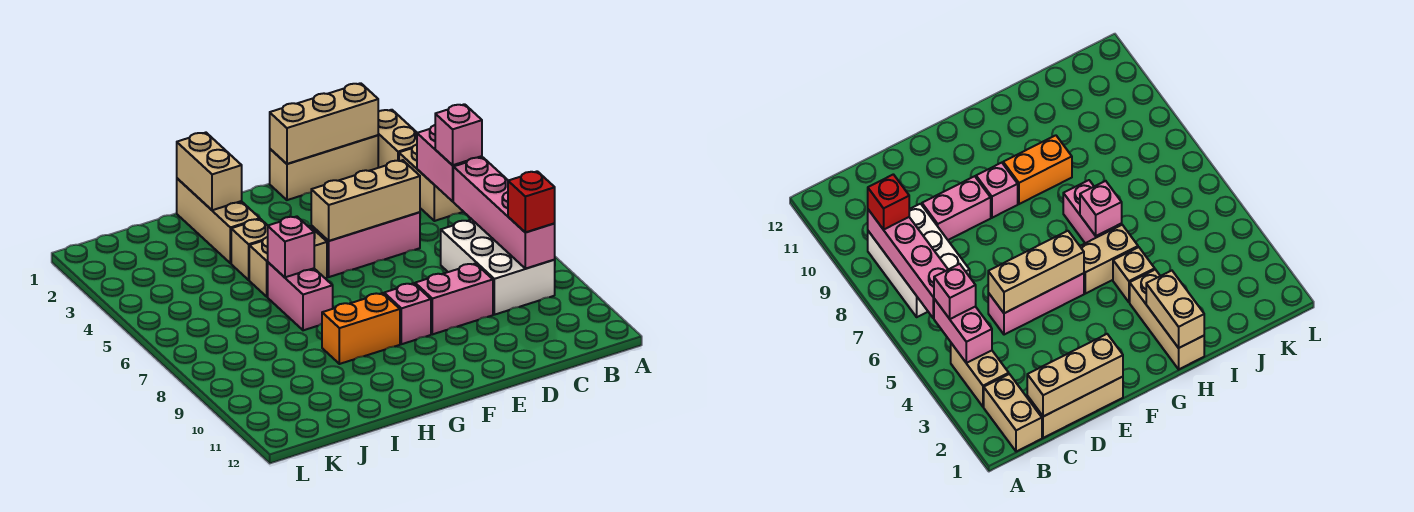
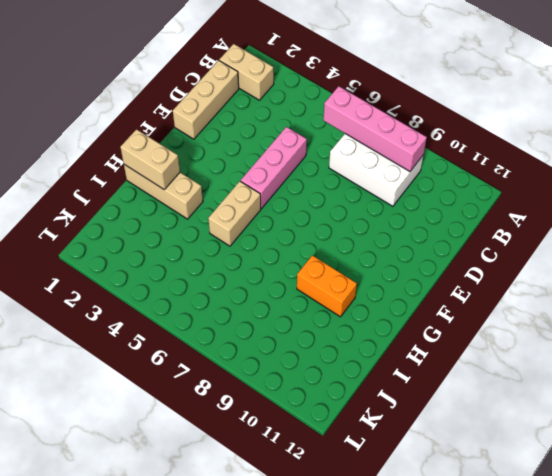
orange brick H9:H10 level 1 -> orange brick G9:H9 level 1
none -> tan brick B3:B4 level 1
none -> pink brick D9:E9 level 1
none -> pink brick F9 level 1

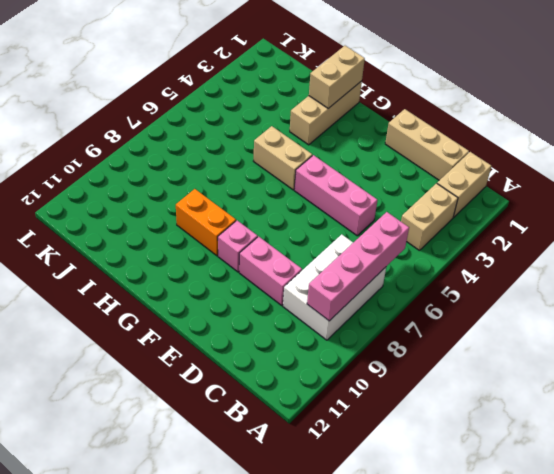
none -> tan brick H4 level 1
none -> pink brick H6:H7 level 1
none -> pink brick B4:B5 level 2

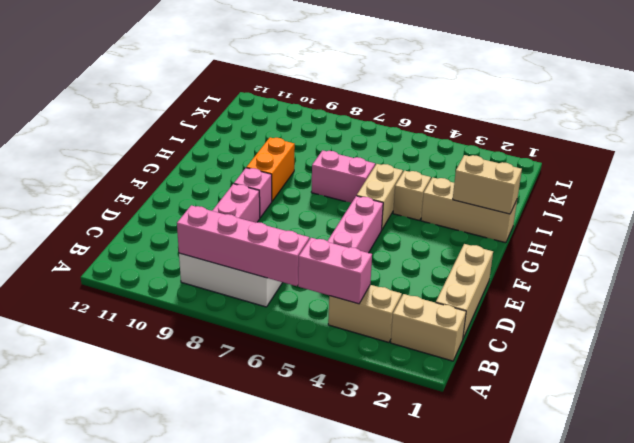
none -> tan brick C1:E1 level 2
none -> tan brick D5:F5 level 2
none -> pink brick H6 level 2

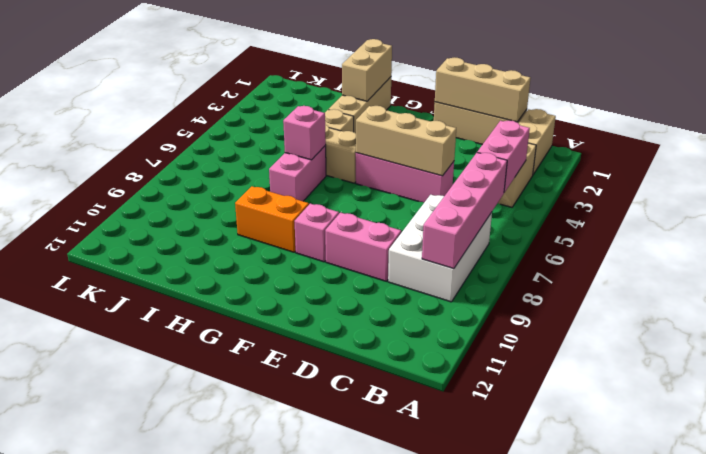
none -> pink brick B5 level 3
none -> red brick B9 level 3

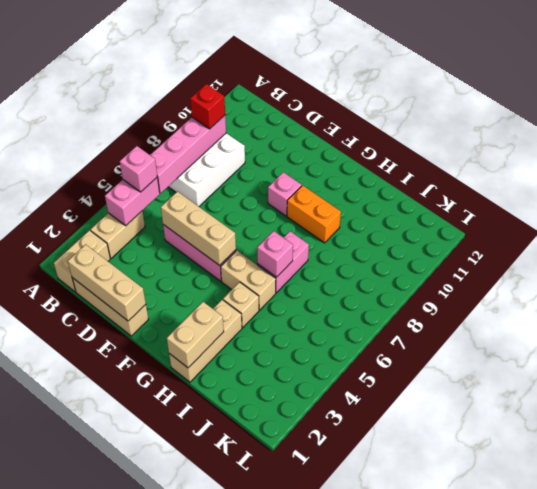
none -> pink brick D9:E9 level 1

